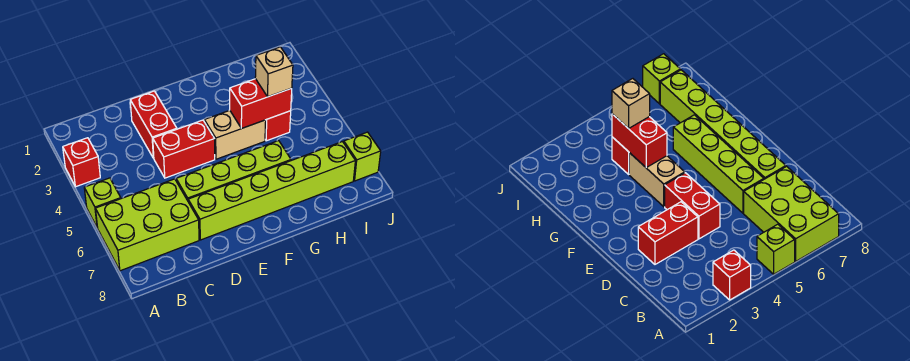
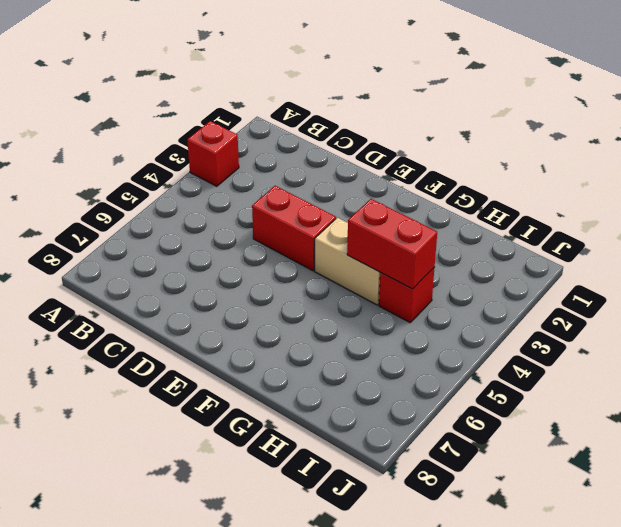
none -> lime brick A5 level 1
none -> lime brick A6:C7 level 1
none -> red brick D2:D3 level 1

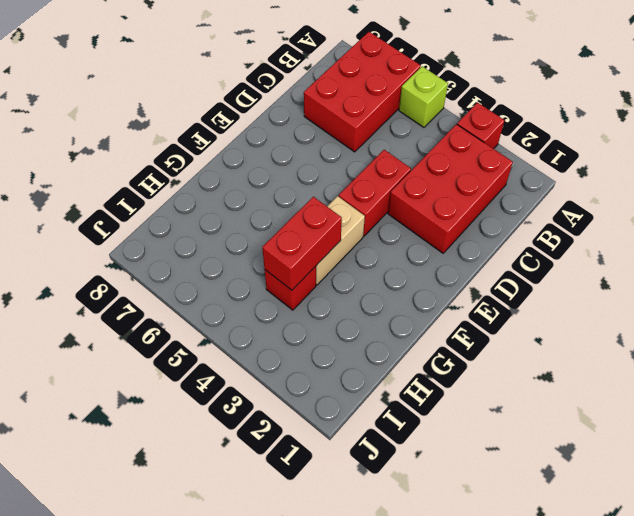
red brick A6:C7 level 1 -> lime brick A6:C7 level 1
red brick B2:D3 level 1 -> red brick D2:D3 level 1
none -> lime brick D6:G6 level 1
none -> lime brick D7:I7 level 1
none -> lime brick J7 level 1

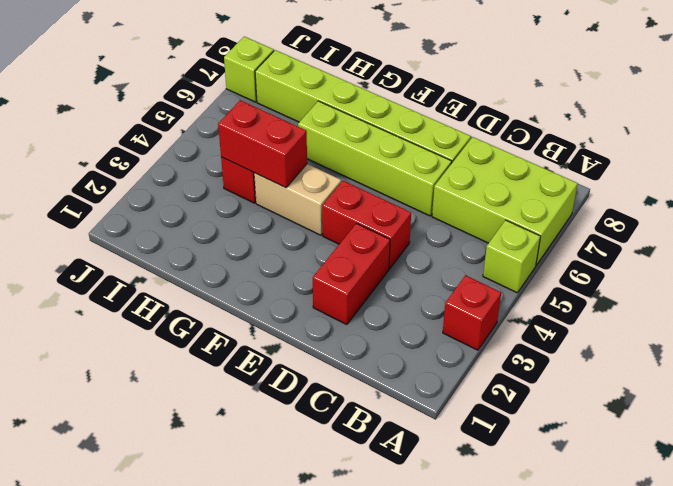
none -> tan brick H4 level 3

